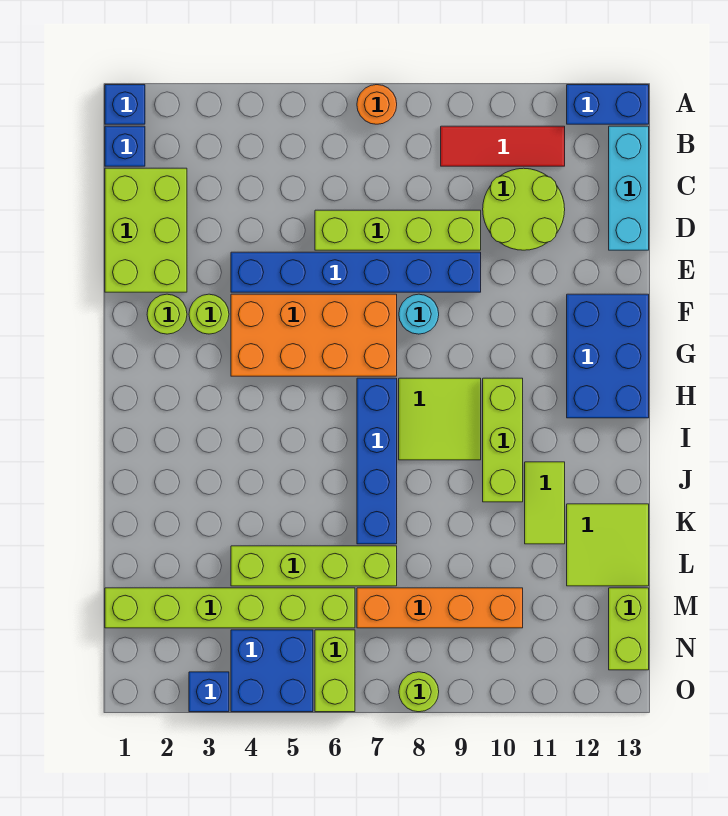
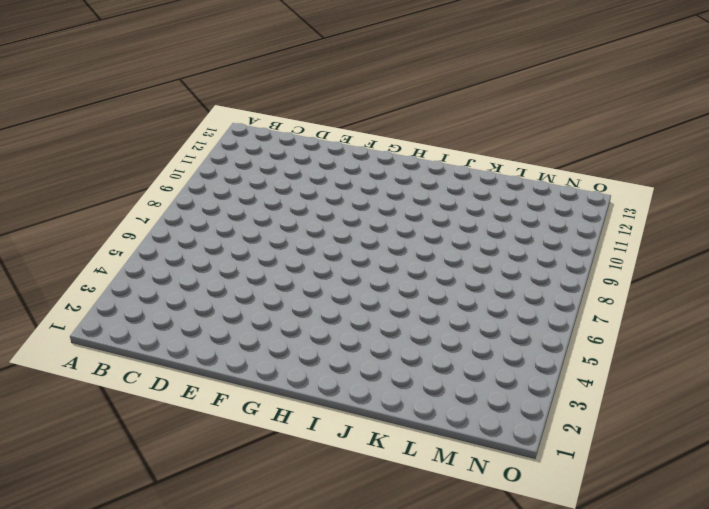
none -> blue brick A1 level 1
none -> orange round brick A7 level 1
none -> blue brick A12:A13 level 1

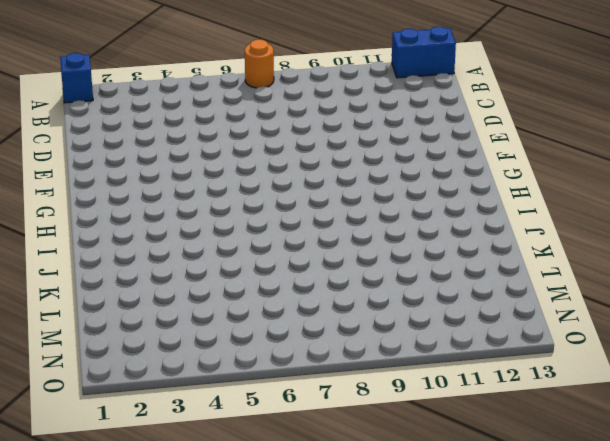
none -> blue brick B1 level 1
none -> red tile B9:B11 level 1
none -> cyan brick B13:D13 level 1

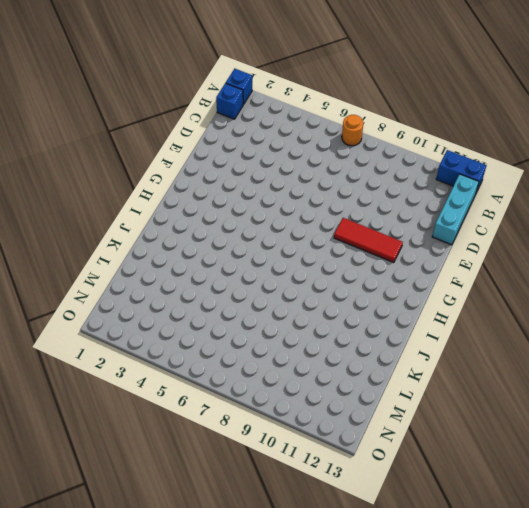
red tile F9:F11 level 1 -> red tile B9:B11 level 1
none -> lime brick C1:E2 level 1
none -> lime round brick C10:D11 level 1
none -> lime brick D6:D9 level 1

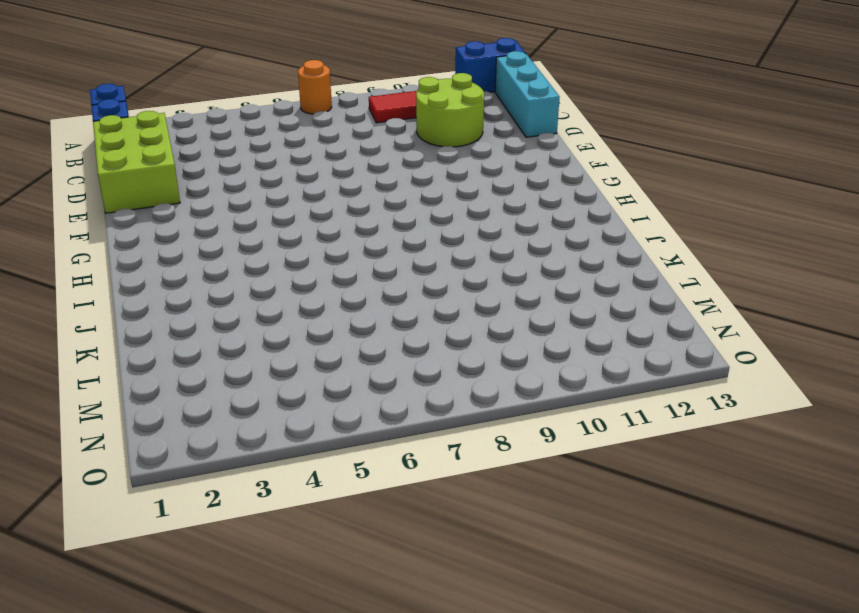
none -> lime brick D6:D9 level 1
none -> blue brick E4:E9 level 1
none -> lime round brick F2 level 1

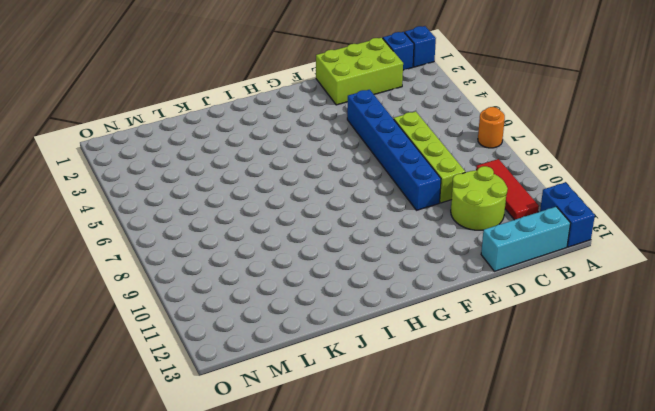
none -> lime round brick F2 level 1
none -> lime round brick F3 level 1
none -> orange brick F4:G7 level 1

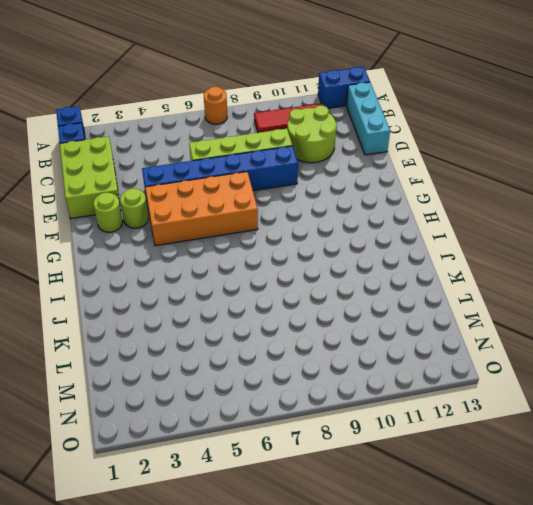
none -> cyan round brick F8 level 1
none -> blue brick F12:H13 level 1
none -> blue brick H7:K7 level 1

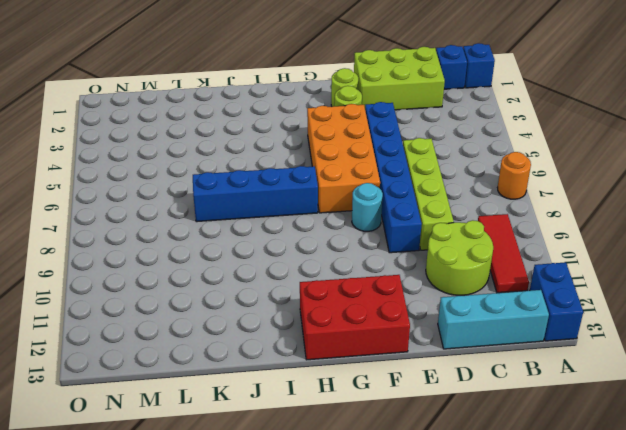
red brick F12:H13 level 1 -> blue brick F12:H13 level 1
none -> lime tile H8:I9 level 1
none -> lime brick H10:J10 level 1
none -> lime tile J11:K11 level 1

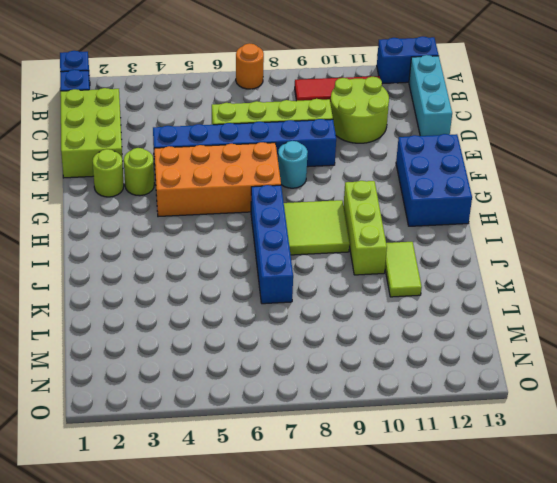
none -> lime tile K12:L13 level 1
none -> lime brick L4:L7 level 1
none -> lime brick M1:M6 level 1

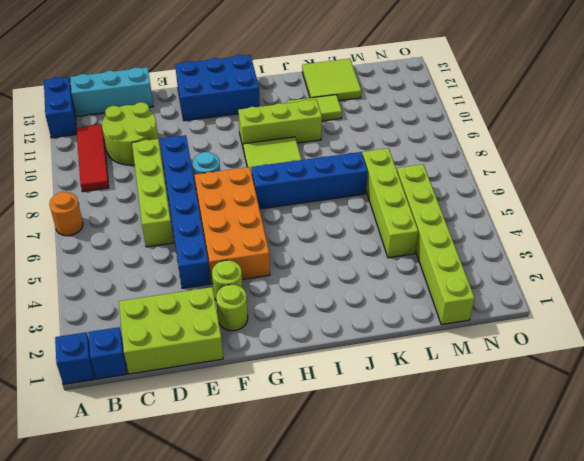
none -> orange brick M7:M10 level 1
none -> lime brick M13:N13 level 1
none -> blue brick N4:O5 level 1

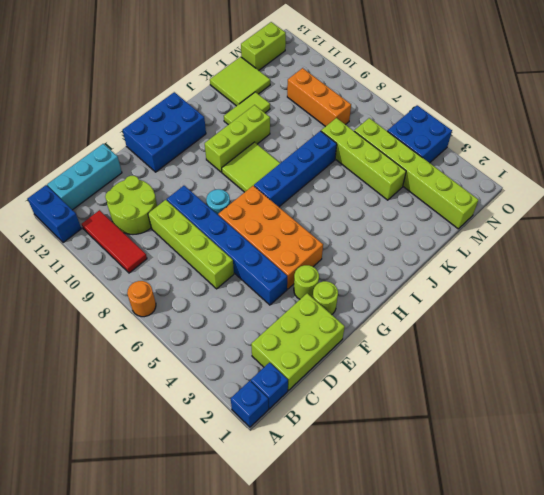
orange brick M8:M10 level 1 -> orange brick M7:M10 level 1
none -> lime brick N6:O6 level 1
none -> blue brick O3 level 1
none -> lime round brick O8 level 1

